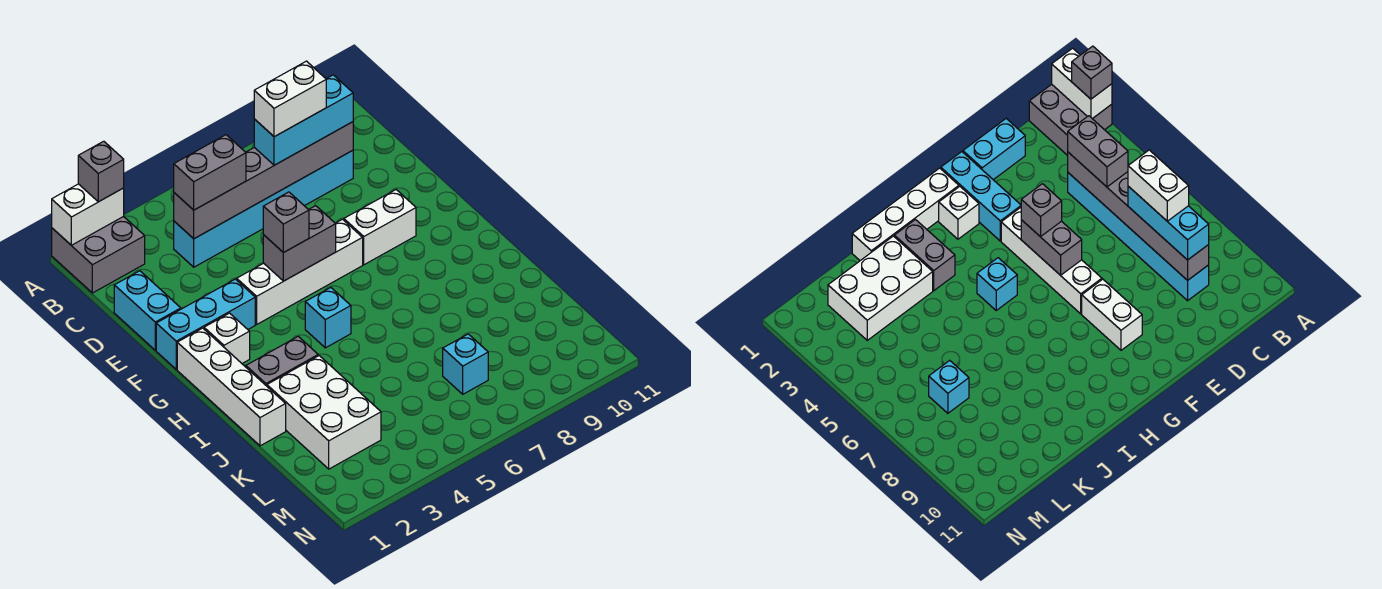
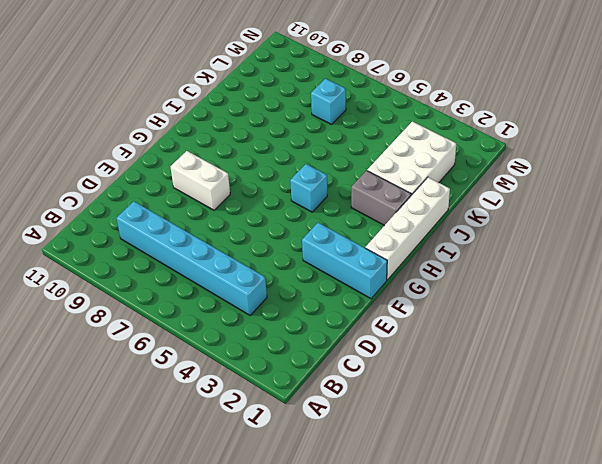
none -> grey brick A1:B2 level 1
none -> cyan brick D1:E1 level 1
none -> white brick F4:F7 level 1

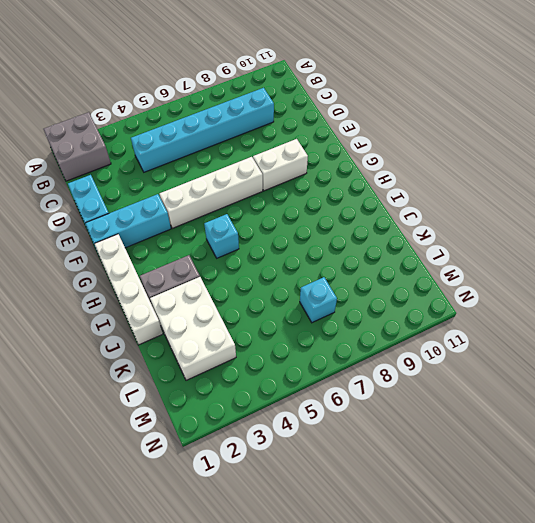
none -> white brick G2 level 1
none -> white brick A1:A2 level 2
none -> grey brick C4:C9 level 2

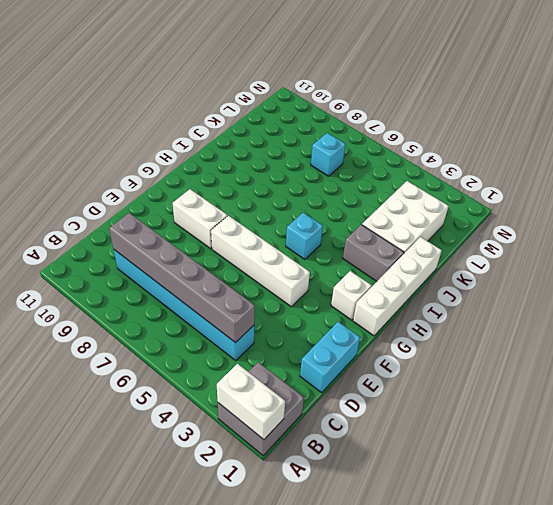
none -> cyan brick F1:F3 level 1
none -> grey brick F5:F6 level 2
none -> grey brick A2 level 3

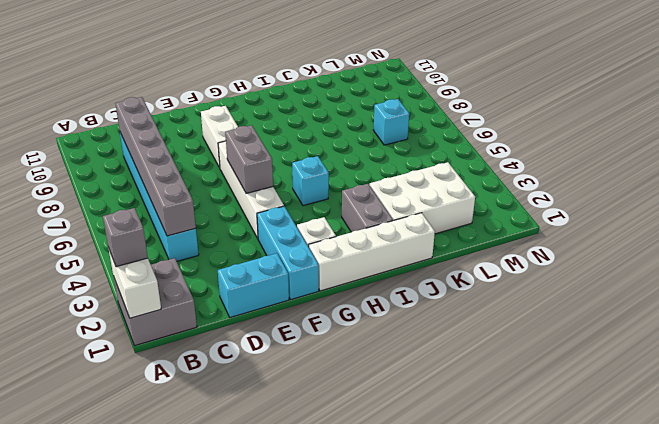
none -> grey brick C4:C5 level 3
none -> cyan brick C7:C9 level 3
none -> grey brick F5 level 3

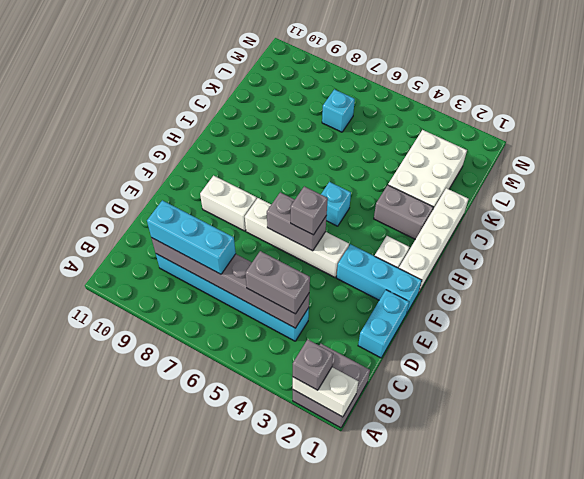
none -> white brick C7:C8 level 4

